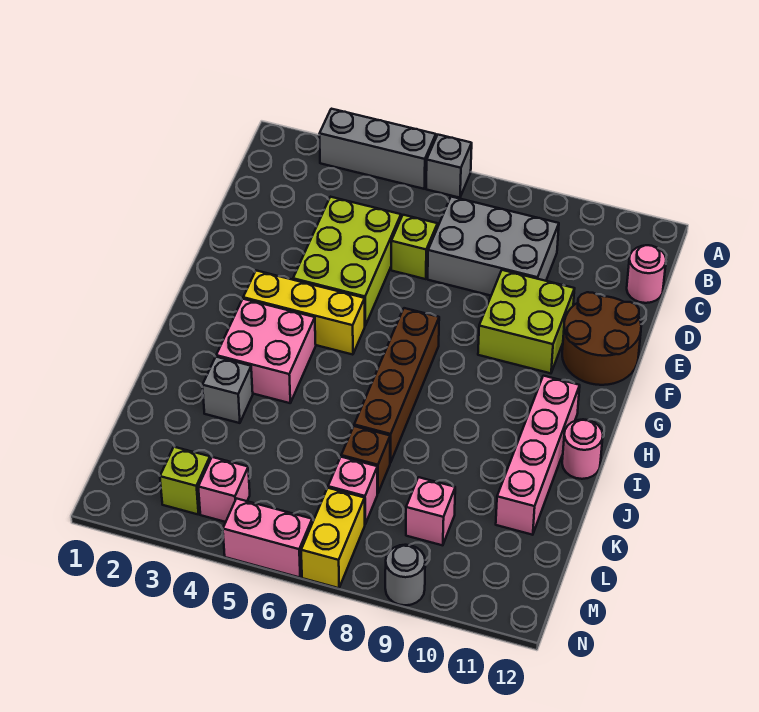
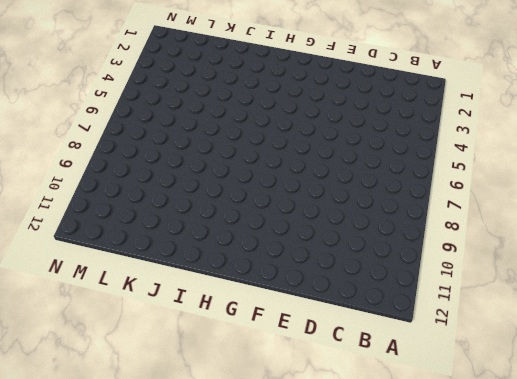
none -> grey brick A3:A5 level 1
none -> grey brick A6 level 1
none -> grey brick C7:D9 level 1

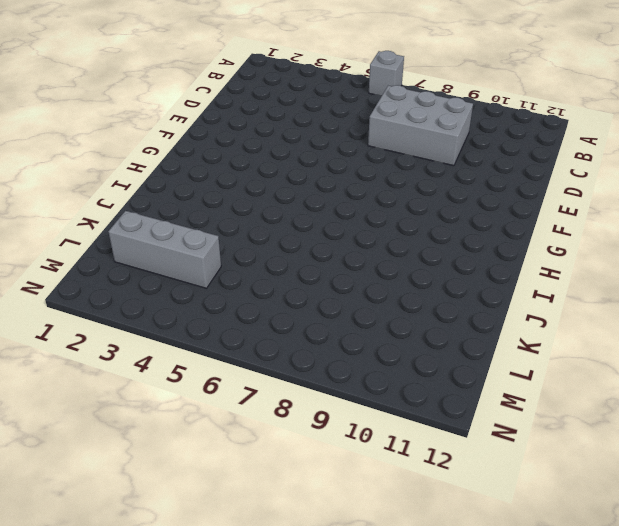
grey brick L2:L4 level 1 -> grey brick A3:A5 level 1
none -> pink round brick C12 level 1
none -> lime brick D4:F5 level 1
none -> lime brick D6 level 1

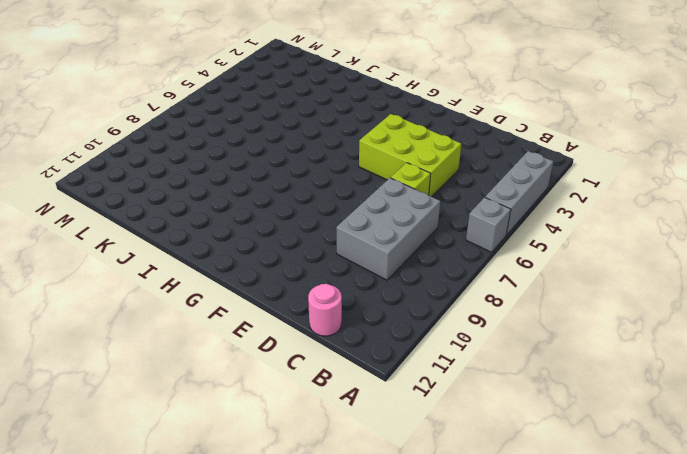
none -> lime brick E9:F10 level 1
none -> brown round brick E11:F12 level 1
none -> yellow brick G3:G5 level 1

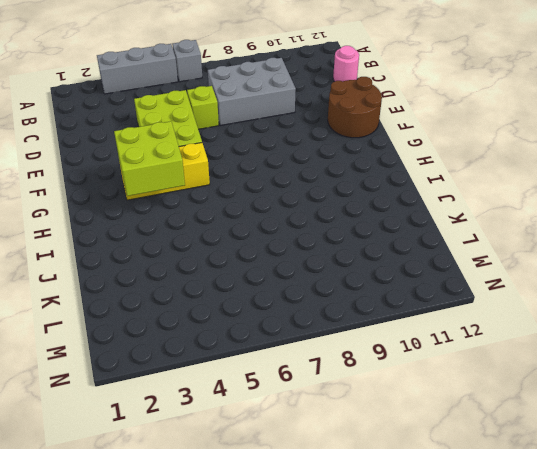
lime brick G3:H4 level 2 -> lime brick E9:F10 level 1
none -> brown brick G7:J7 level 1
none -> pink brick H3:I4 level 1
none -> pink brick H11:K11 level 1

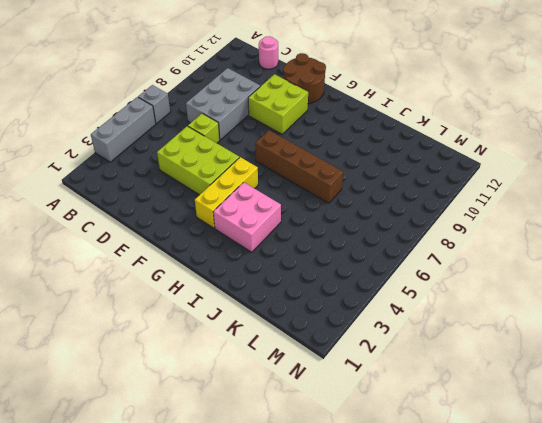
none -> pink brick H11:K11 level 1
none -> pink round brick I12 level 1
none -> grey brick J3 level 1

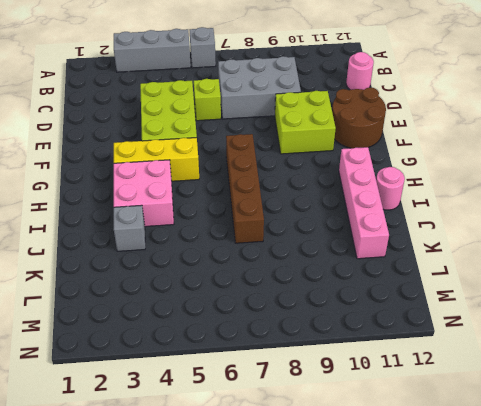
none -> brown brick K7 level 1
none -> pink brick L7 level 1
none -> pink brick L9 level 1

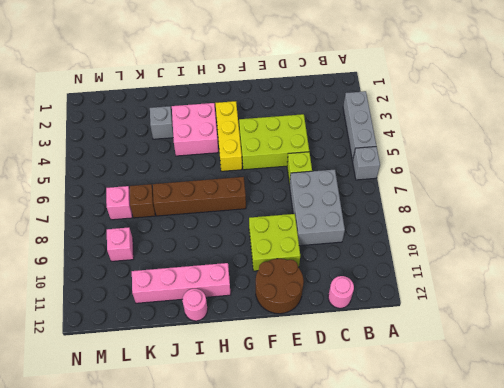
none -> lime brick M3 level 1
none -> pink brick M4 level 1
none -> yellow brick M7:N7 level 1

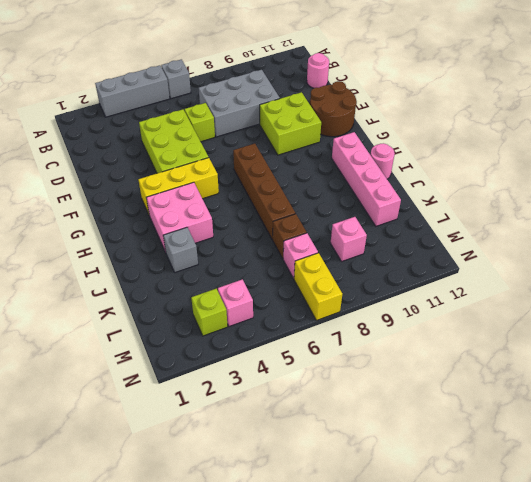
none -> pink brick N5:N6 level 1
none -> grey round brick N9 level 1

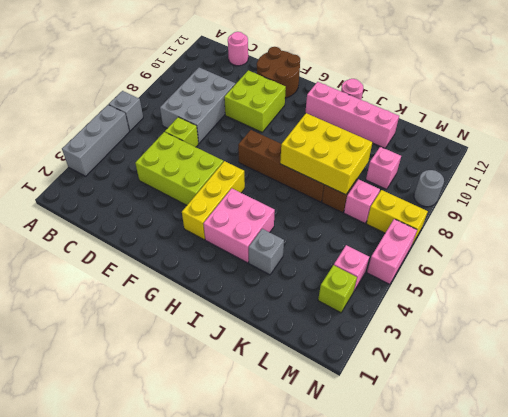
yellow brick I7:K8 level 2 -> none

